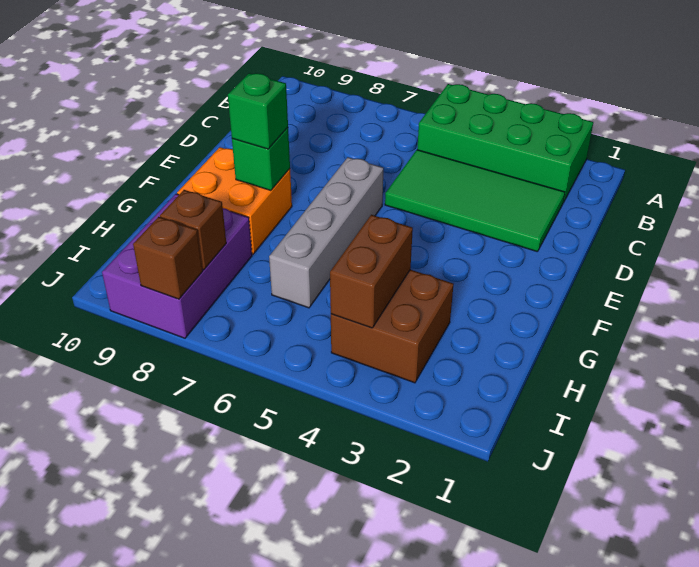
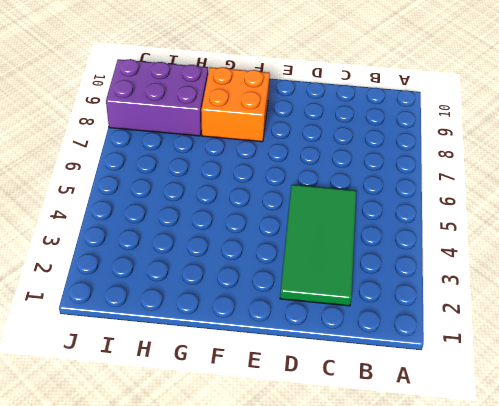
none -> green brick A2:B5 level 1
none -> grey brick E6:H6 level 1

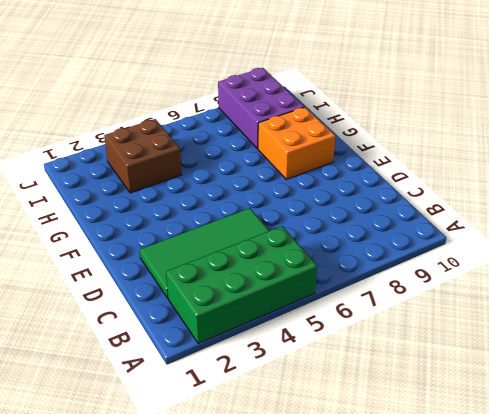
none -> grey brick E6:H6 level 1
none -> green brick F8 level 2

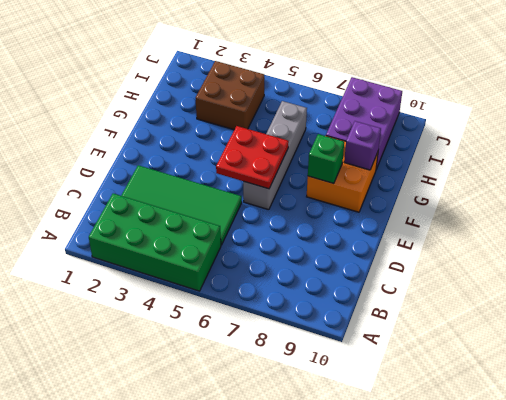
red plate E5:F6 level 2 -> none
purple brick G9 level 2 -> none
none -> brown brick H4:I4 level 2
none -> brown brick I8 level 2

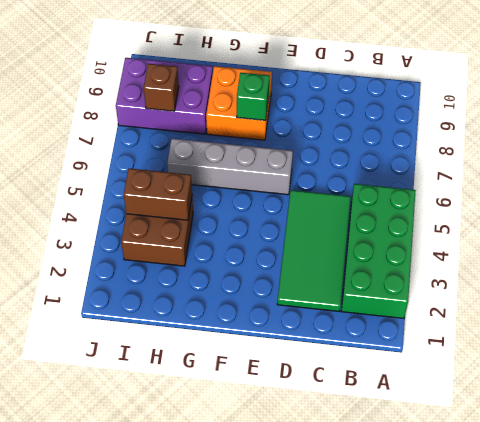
none -> brown brick J8 level 2
none -> green brick F8 level 3

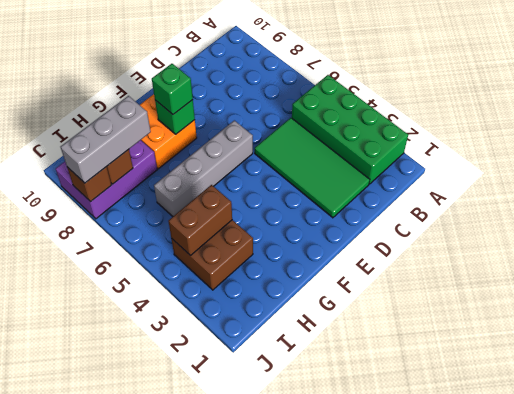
grey brick H8:J8 level 3 -> none

